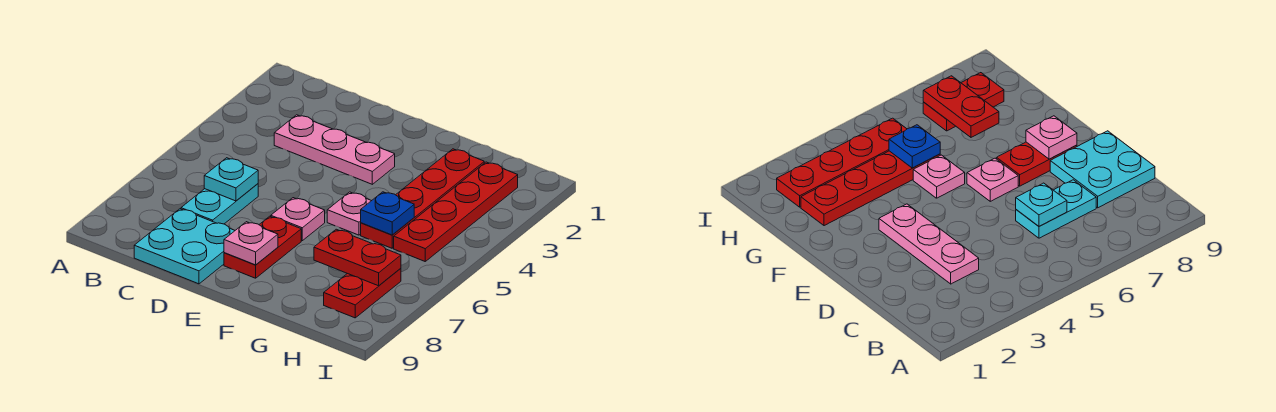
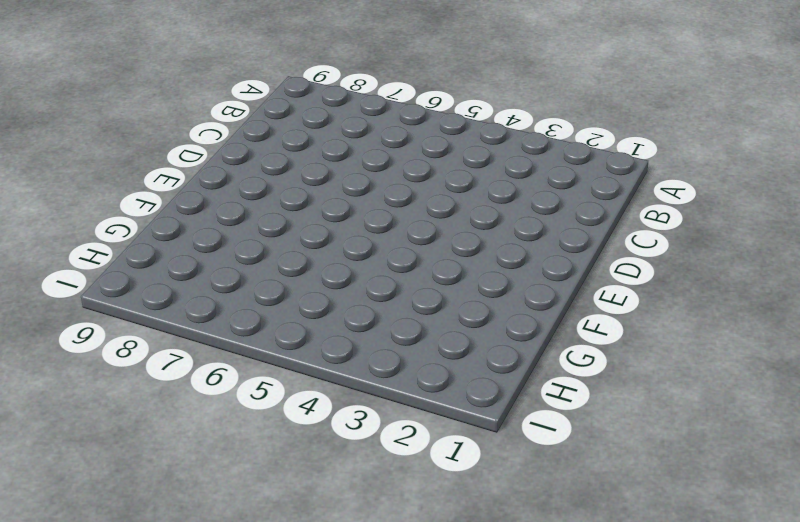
none -> pink plate C3:E3 level 1
none -> cyan plate C6:C7 level 1
none -> cyan plate C8:D9 level 1

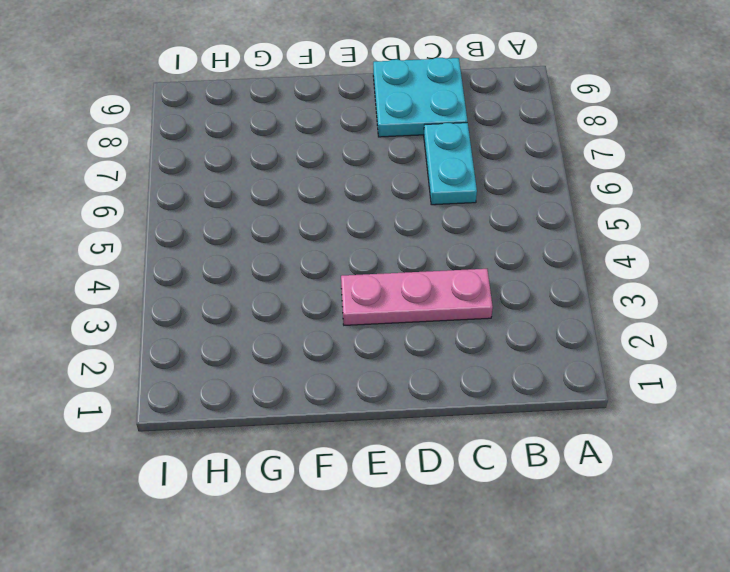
none -> pink plate E6 level 1
none -> red plate E7:E8 level 1
none -> pink plate F5 level 1

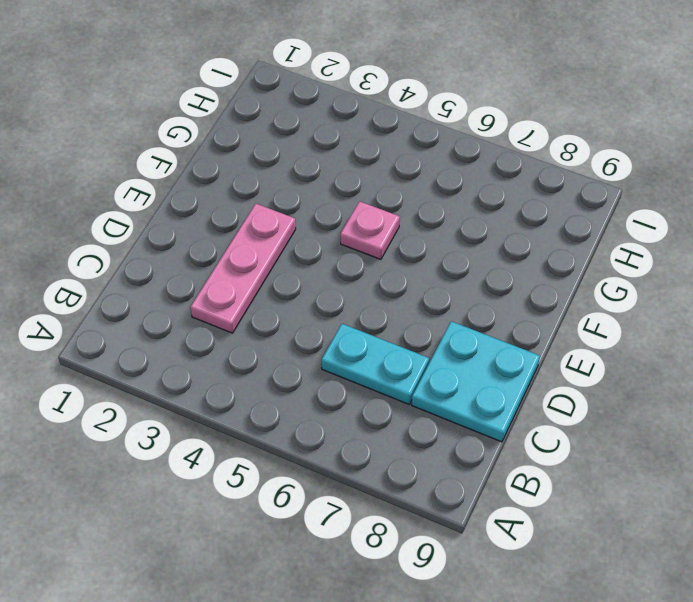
none -> pink plate E6 level 1
none -> red plate E7:E8 level 1
none -> red plate G2:G5 level 1

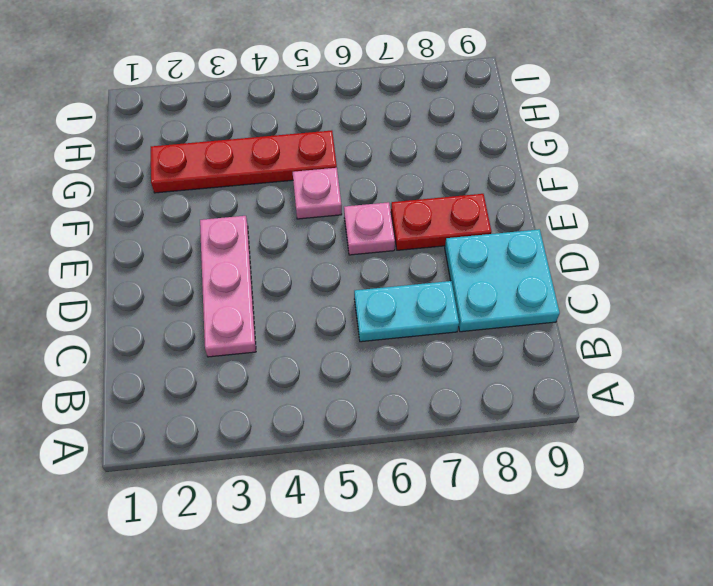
none -> red plate H2:H5 level 1
none -> red plate H7:H8 level 1
none -> cyan plate C6 level 2

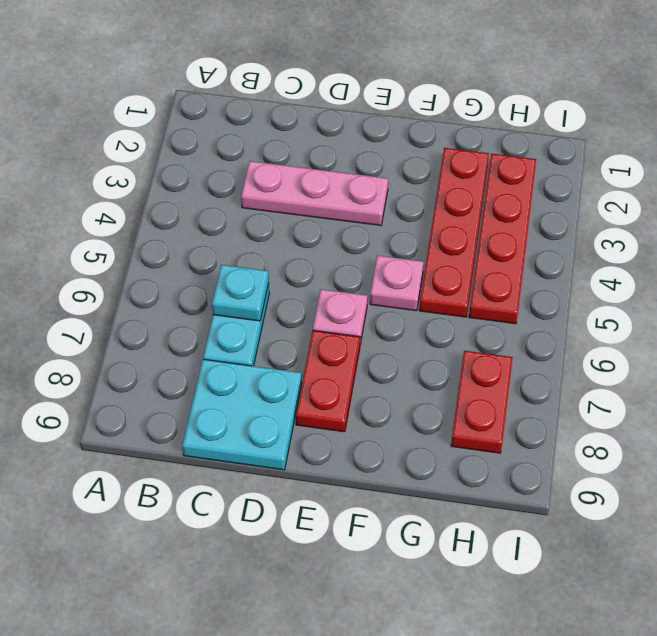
none -> pink plate E8 level 2
none -> blue plate G5 level 2
none -> red plate G7:H7 level 2

